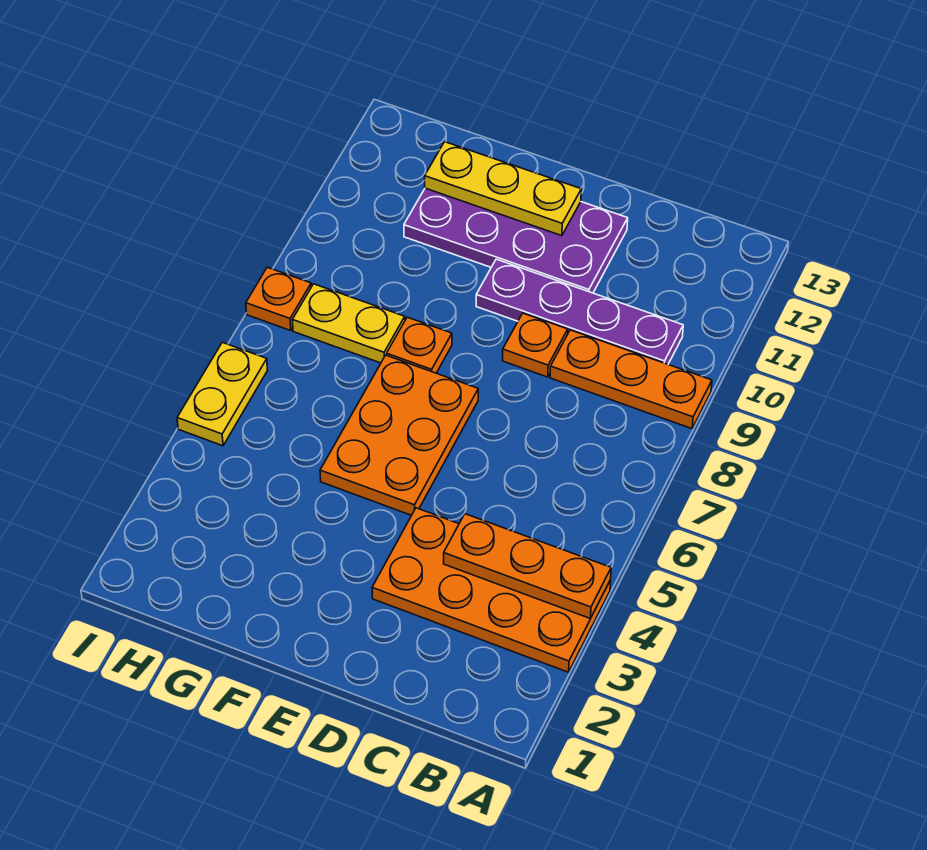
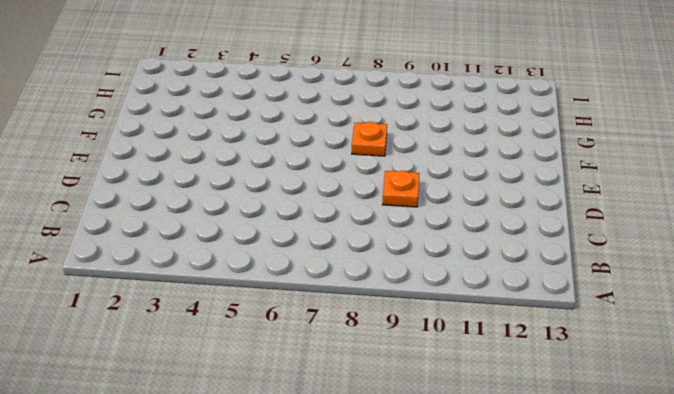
none -> orange plate A3:D4 level 1
none -> orange plate A9:C9 level 1
none -> purple plate B10:E10 level 1

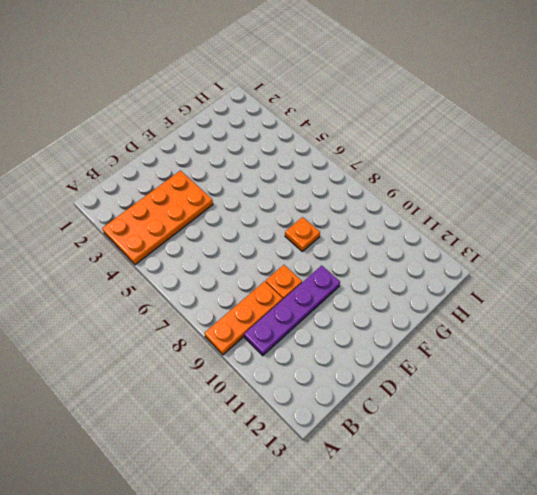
none -> purple plate D11:G12 level 1
none -> orange plate E5:F7 level 1
none -> yellow plate G8:H8 level 1

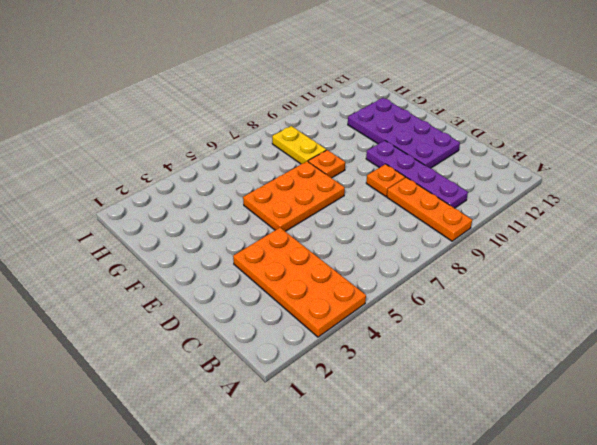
none -> yellow plate I5:I6 level 1
none -> orange plate I8 level 1
none -> orange plate A4:C4 level 2

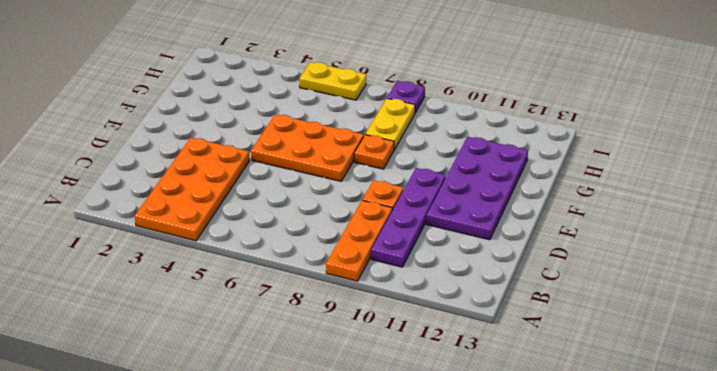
purple plate I8 level 1 -> orange plate I8 level 1
none -> orange plate A4:C4 level 2
none -> yellow plate E12:G12 level 2

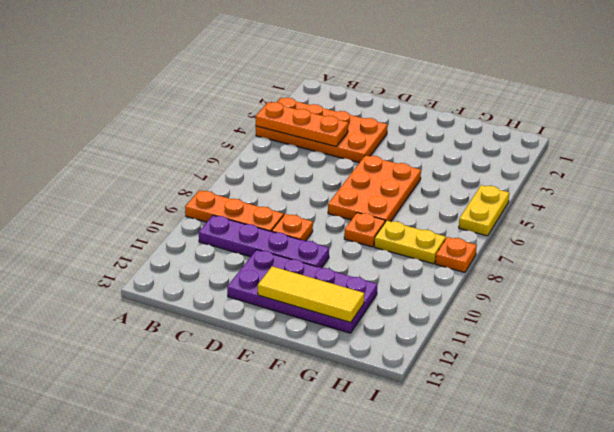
yellow tile E12:G12 level 2 -> yellow plate E12:G12 level 2

